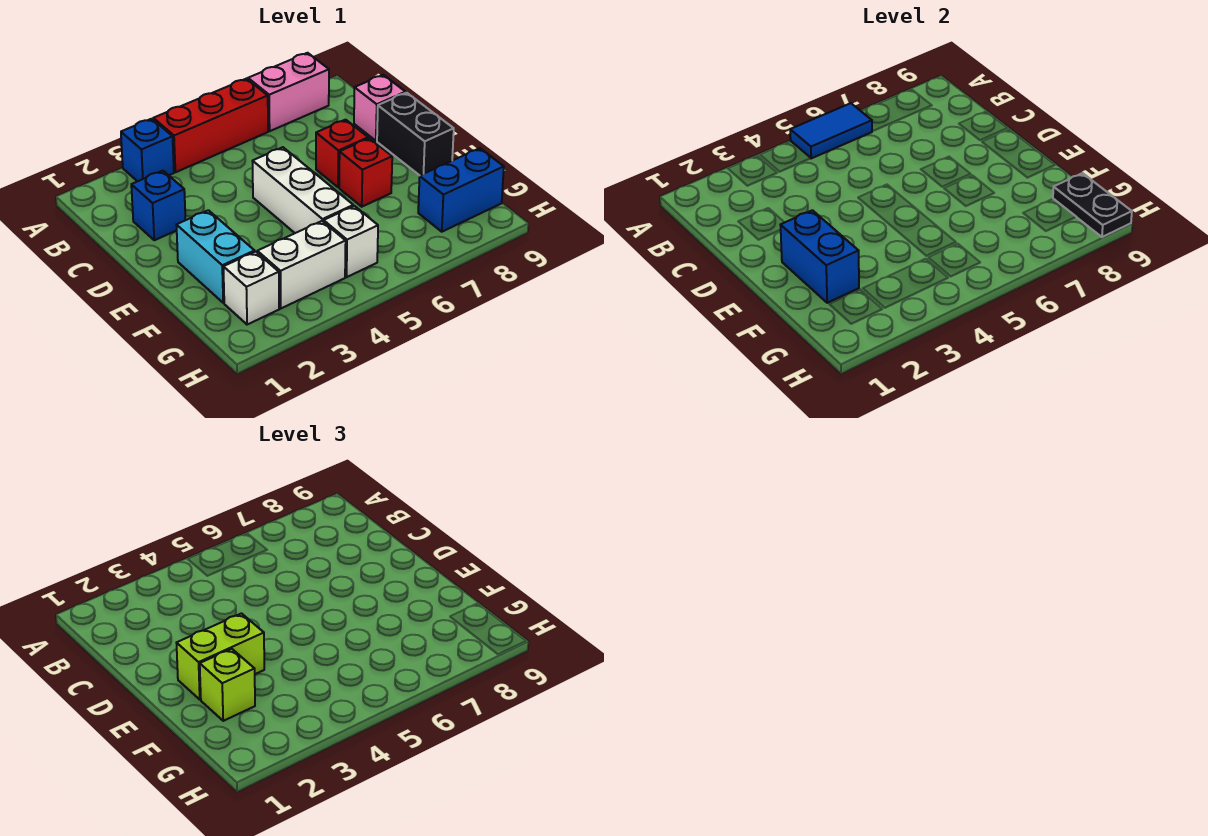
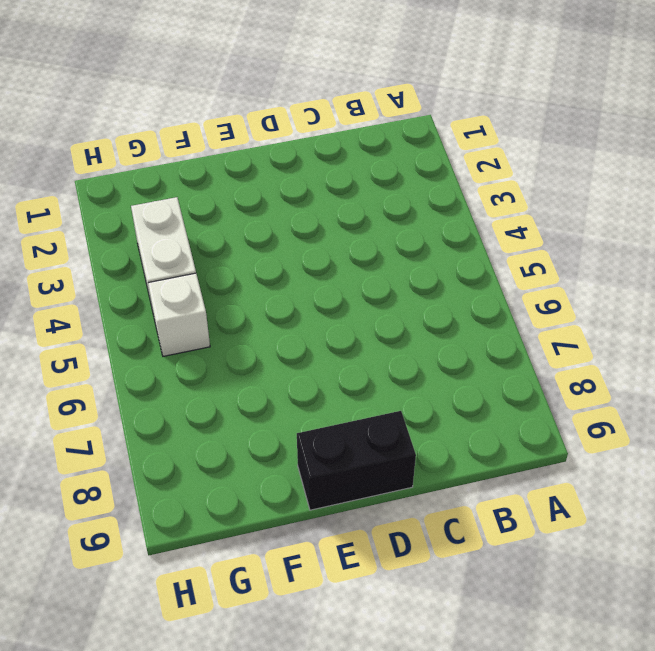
none -> blue brick A3 level 1
none -> red brick A4:A6 level 1
none -> pink brick A7:A8 level 1

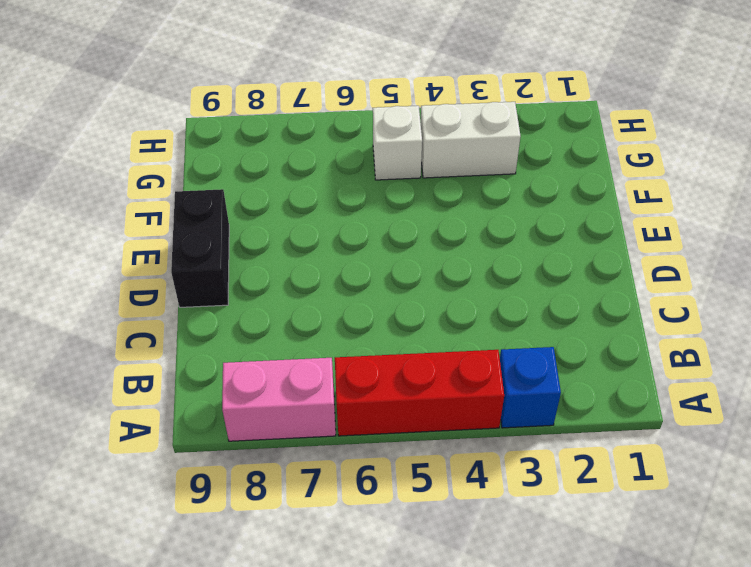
none -> blue brick C2 level 1
none -> pink brick C9 level 1
none -> white brick D5:F5 level 1

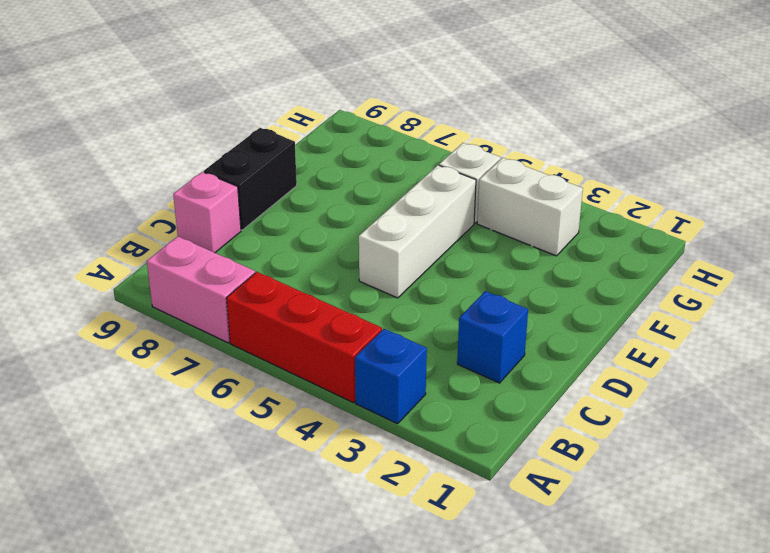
none -> red brick D7 level 1
none -> cyan brick E2:F2 level 1
none -> red brick E7 level 1

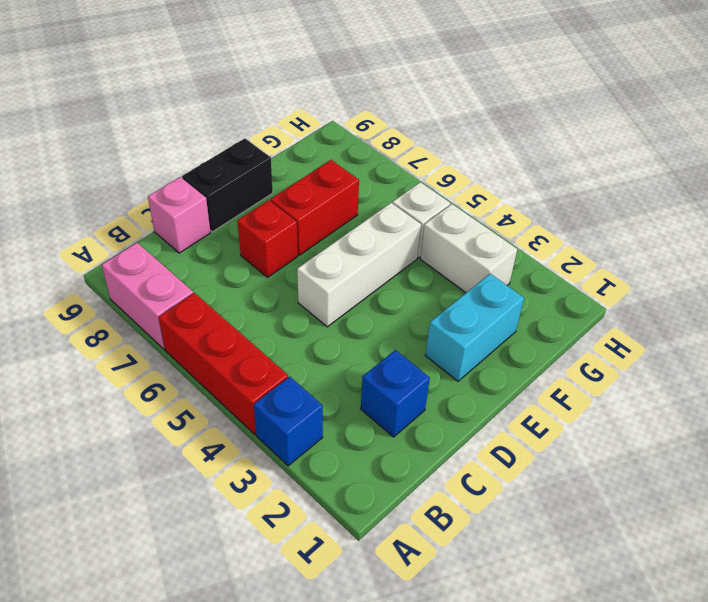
red brick E7:F7 level 1 -> red brick E7 level 1
none -> white brick G2 level 1
none -> blue brick G8:G9 level 1
none -> blue tile A5:A6 level 2

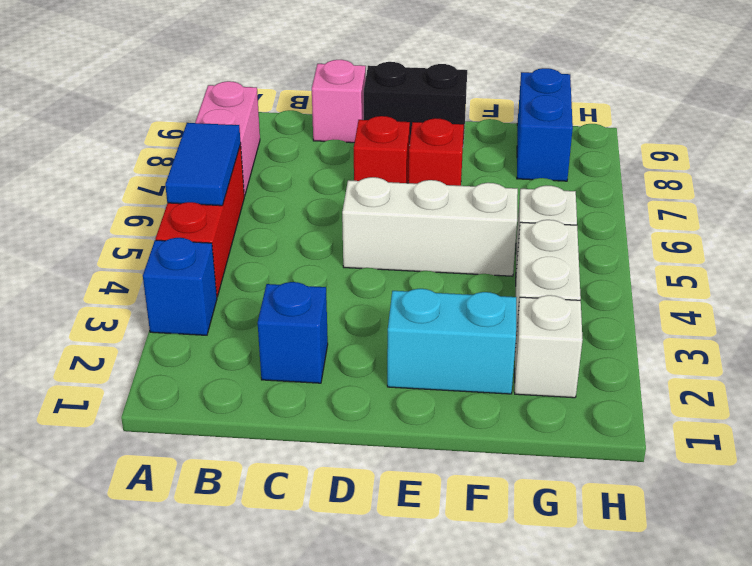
none -> blue brick E2:F2 level 2
none -> black plate G9:H9 level 2
none -> lime brick E2:E3 level 3

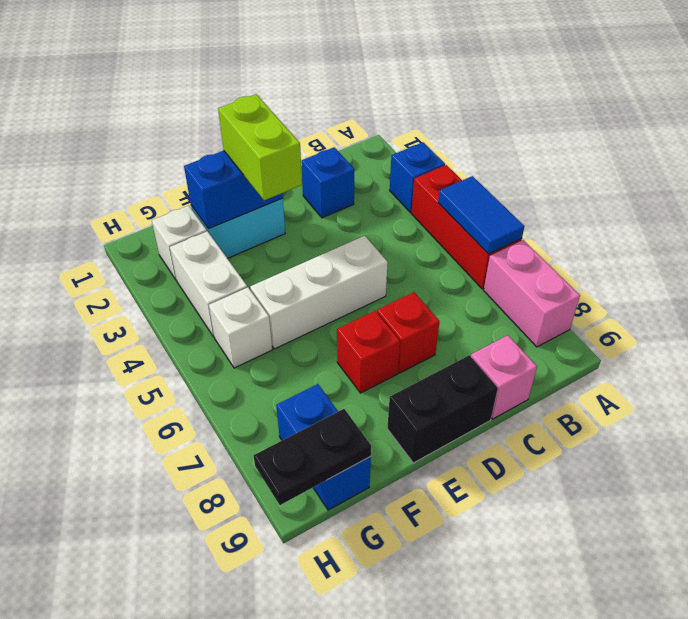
none -> lime brick F2 level 3

